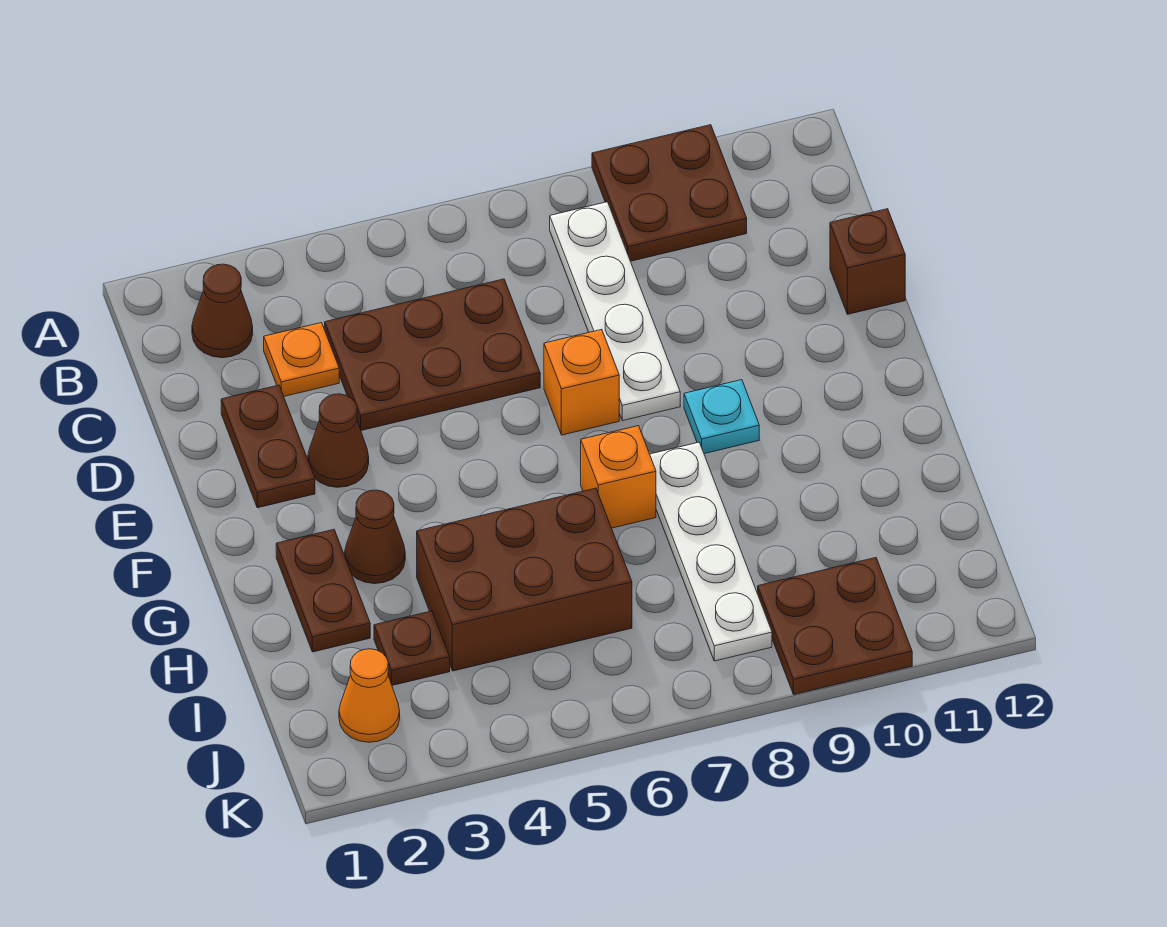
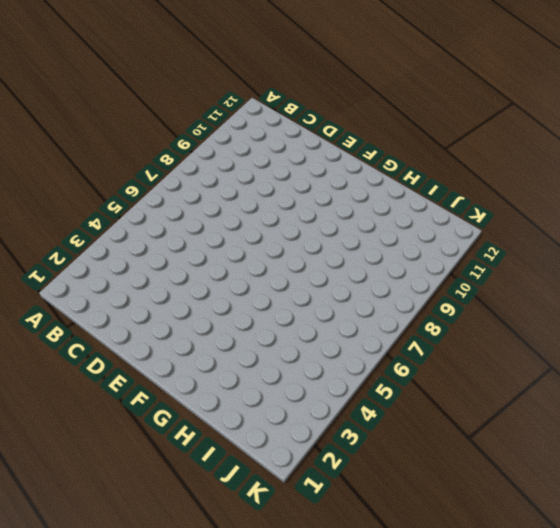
none -> brown plate A9:B10 level 1
none -> brown cone B2 level 1
none -> white plate B8:E8 level 1

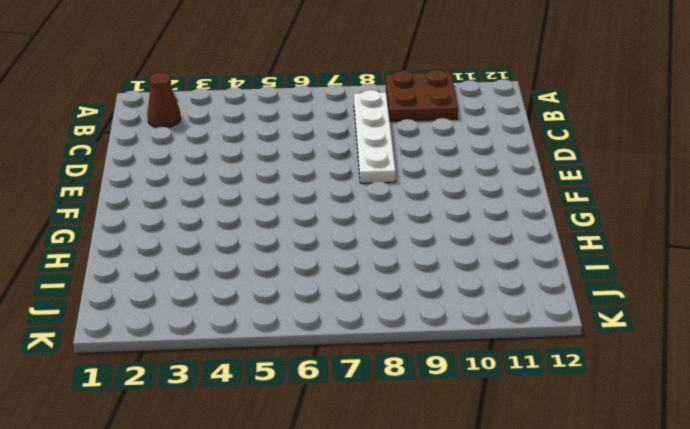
none -> orange plate C3 level 1
none -> brown plate C4:D6 level 1
none -> brown plate D2:E2 level 1

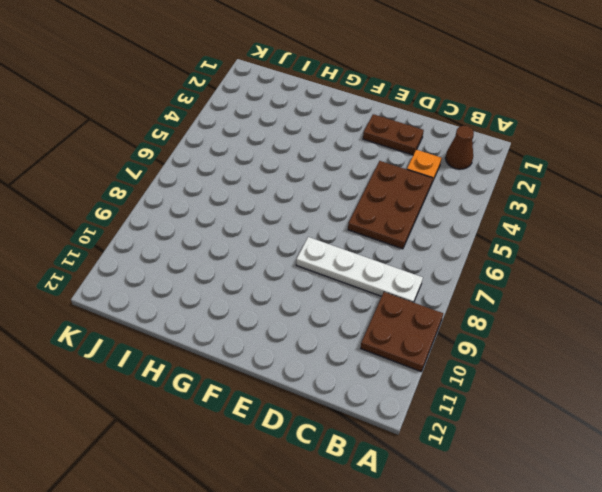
none -> brown brick D12 level 1
none -> brown cone E3 level 1
none -> orange brick E7 level 1

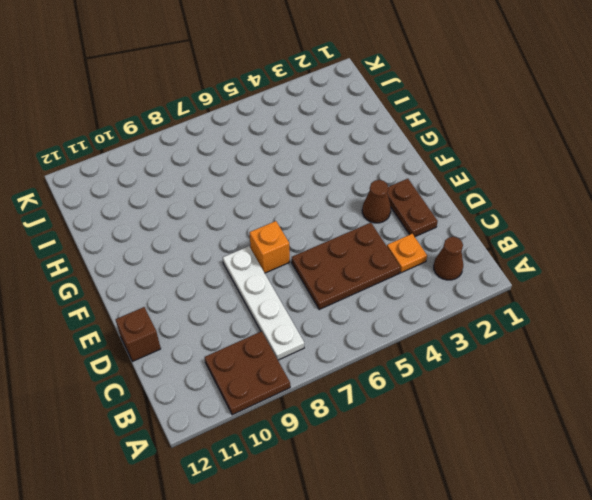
none -> cyan plate F9 level 1
none -> brown plate G2:H2 level 1
none -> brown cone G3 level 1

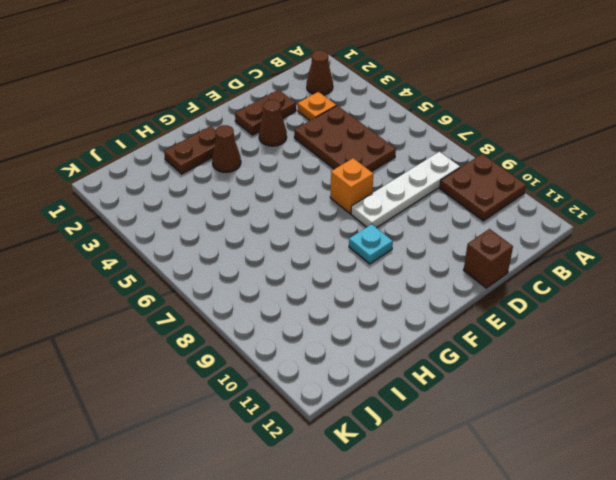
none -> orange brick G7 level 1
none -> white plate G8:J8 level 1
none -> brown brick H4:I6 level 1

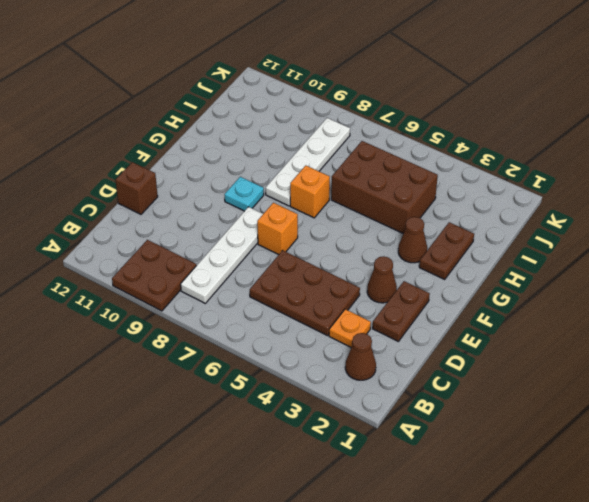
none -> brown plate I3 level 1
none -> orange cone J2 level 1
none -> brown plate J9:K10 level 1

